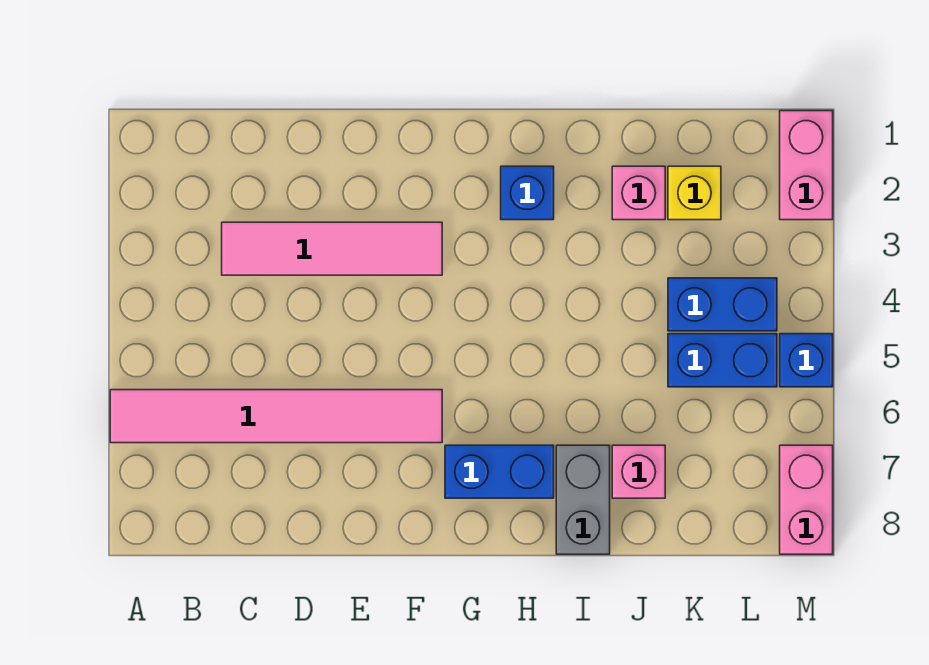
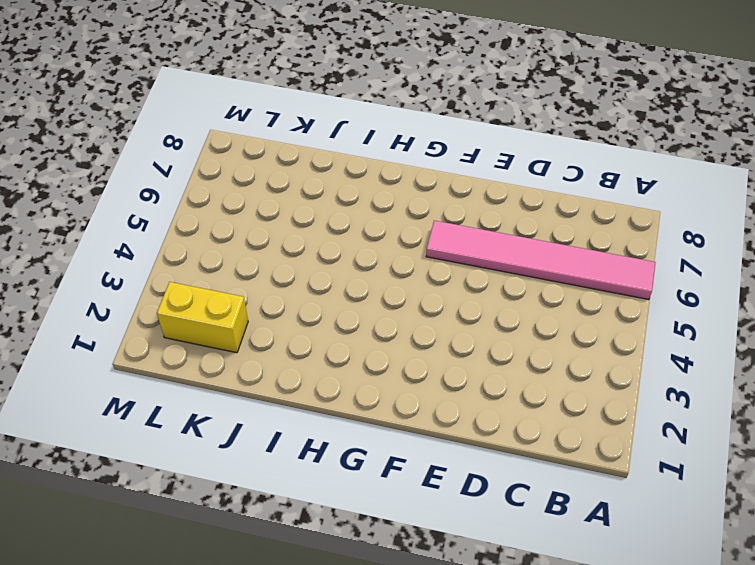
yellow brick K2:L2 level 1 -> yellow brick K2 level 1
none -> pink tile C3:F3 level 1
none -> blue brick G7:H7 level 1
none -> blue brick H2 level 1

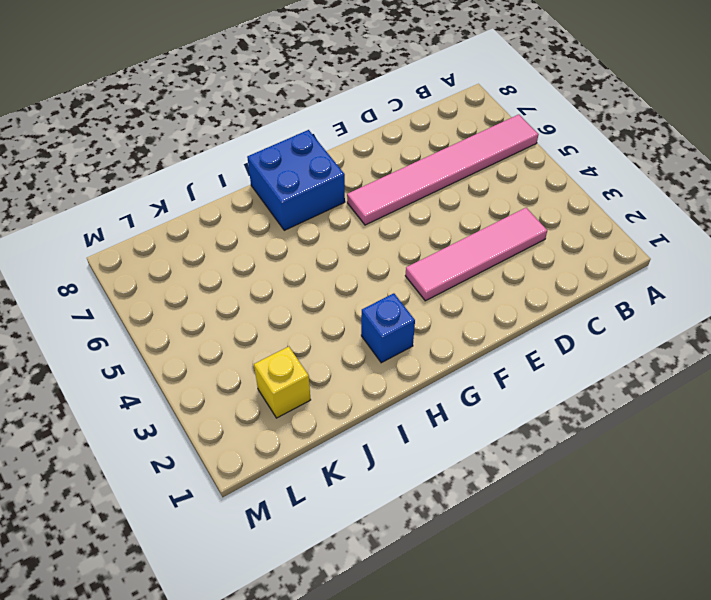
blue brick G7:H8 level 1 -> blue brick G7:H7 level 1
none -> grey brick I7:I8 level 1
none -> pink brick J2 level 1
none -> pink brick J7 level 1

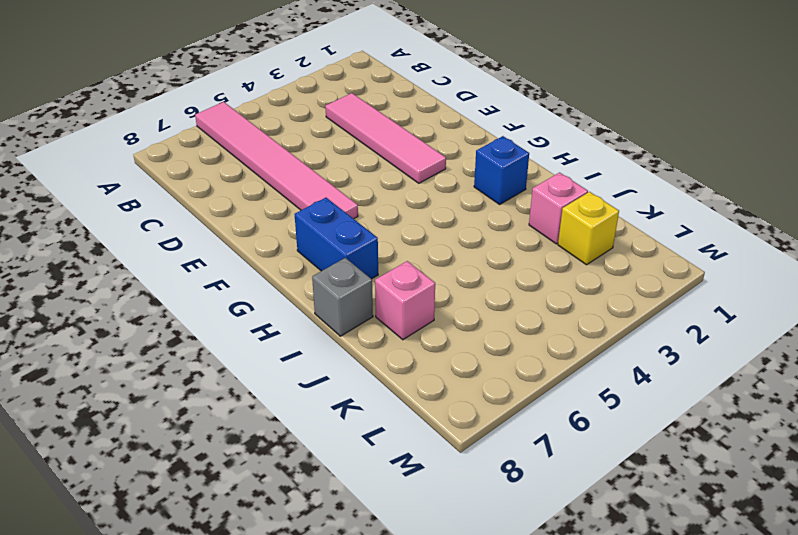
grey brick I8 level 1 -> grey brick I7:I8 level 1
none -> blue brick K4:L4 level 1
none -> blue brick K5:L5 level 1
none -> pink brick M1:M2 level 1

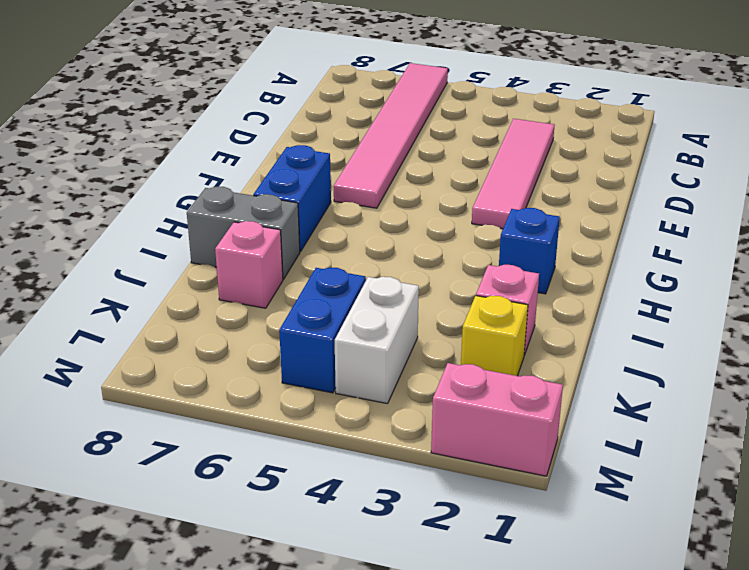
white brick K4:L4 level 1 -> blue brick K4:L4 level 1
none -> blue brick M5 level 1
none -> pink brick M7:M8 level 1

